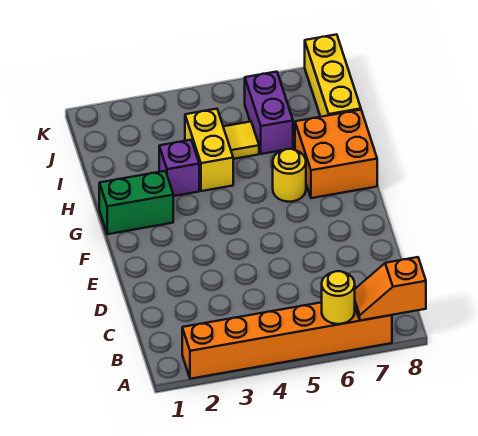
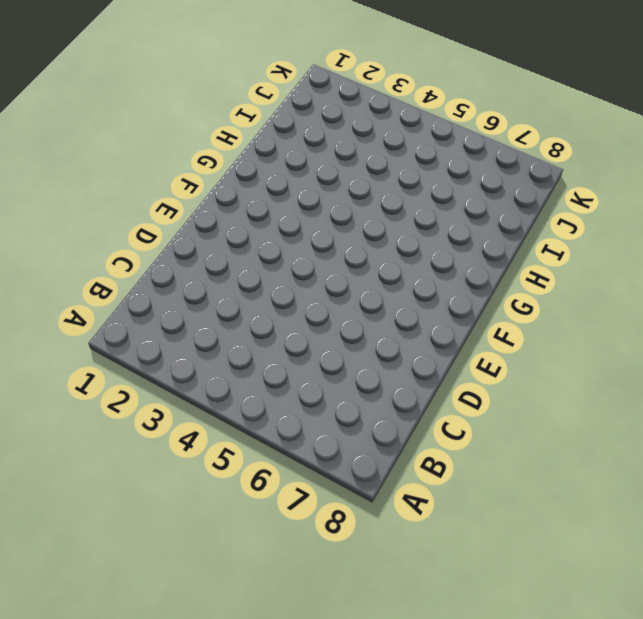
none -> orange brick A2:A7 level 1
none -> green brick G1:G2 level 1

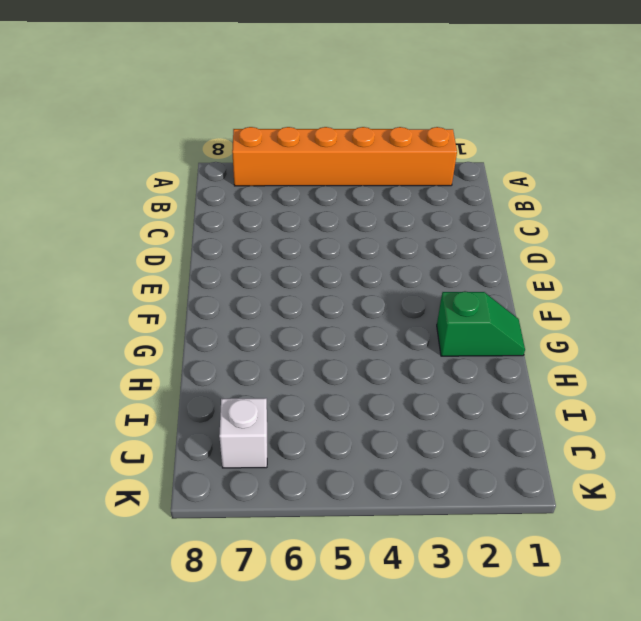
green slope G1:G2 level 1 top 2 -> green brick G1:G2 level 1
white brick J7 level 1 -> none
none -> yellow round brick G6 level 1
none -> orange brick G7:H8 level 1

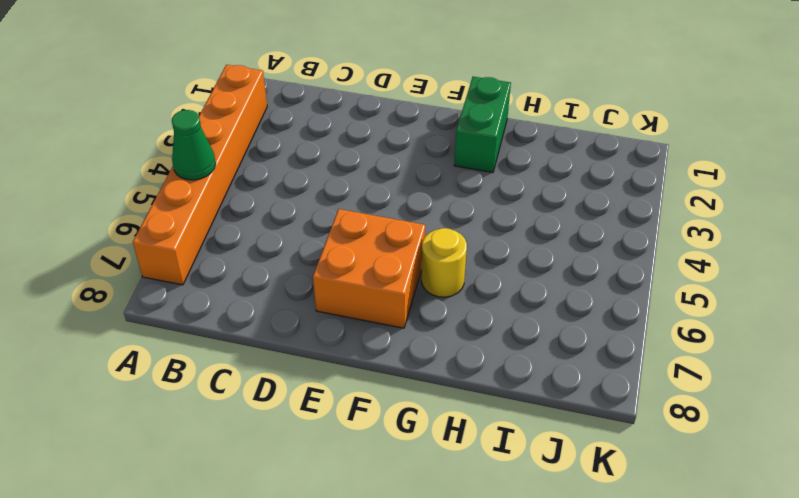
green cone A5 level 2 -> none
orange brick E6:F7 level 1 -> orange brick G7:H8 level 1
none -> purple brick H3 level 1
none -> yellow brick H4:I4 level 1

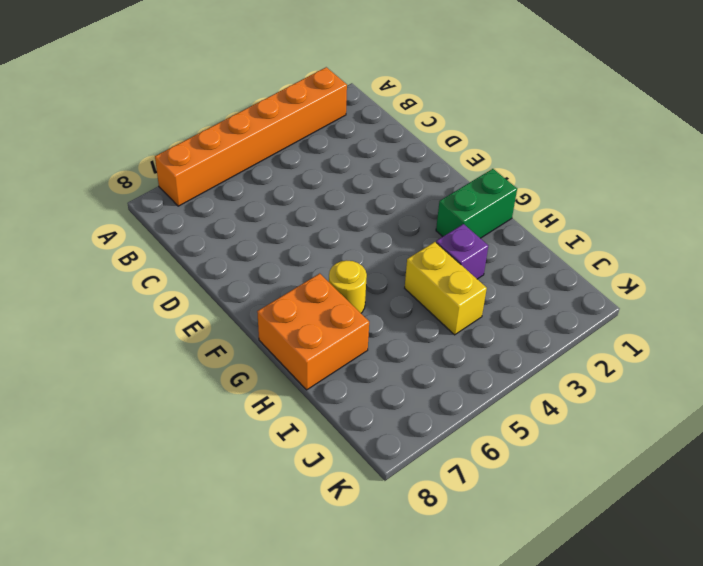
none -> yellow tile I5 level 1
none -> purple brick I6:J6 level 1

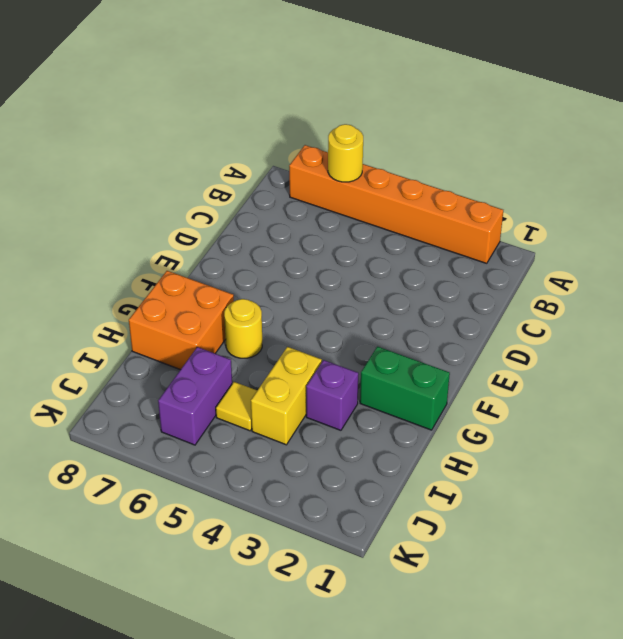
none -> yellow brick I8:K8 level 1
none -> orange slope A7:A8 level 2 top 8

